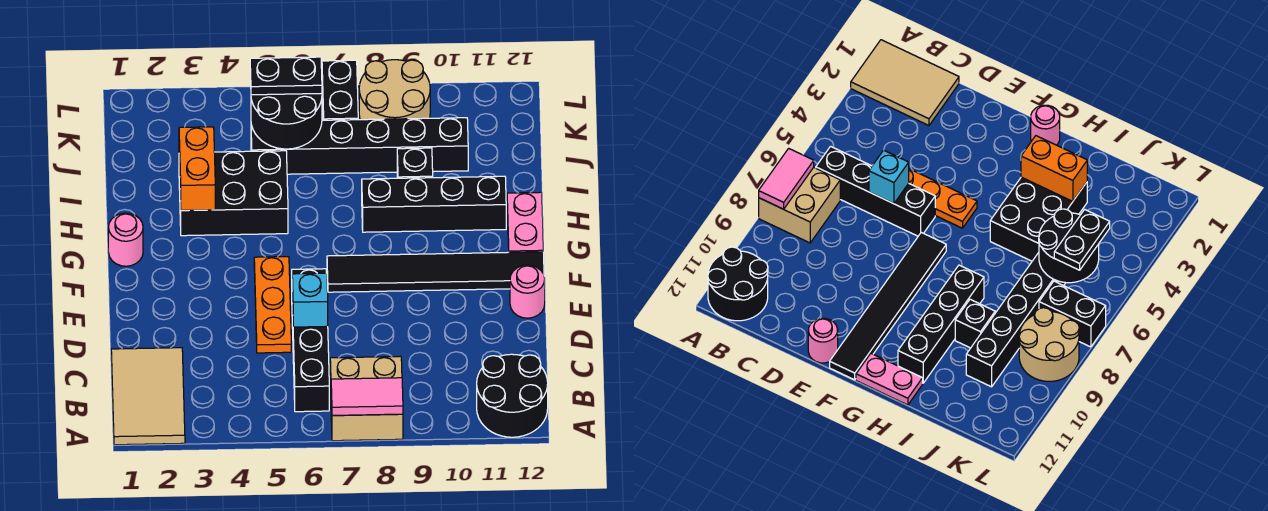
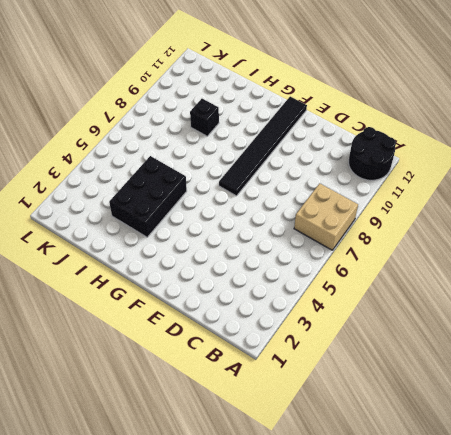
none -> tan tile A1:C2 level 1
none -> black brick B6:E6 level 1
none -> orange plate D5:F5 level 1

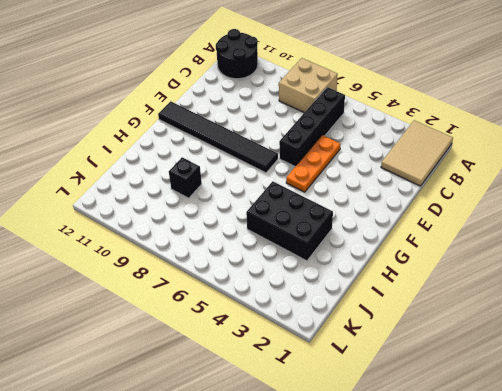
none -> pink round brick E12 level 1
none -> pink round brick G1 level 1
none -> pink plate G12:H12 level 1

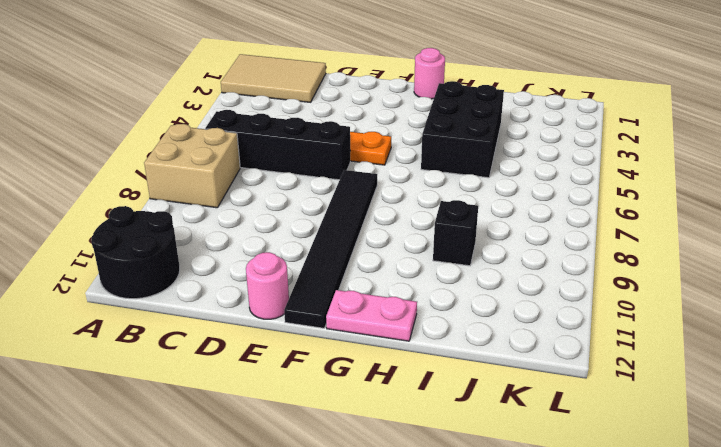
none -> black brick H8:H11 level 1
none -> black brick J5:J10 level 1
none -> black brick K7:L7 level 1

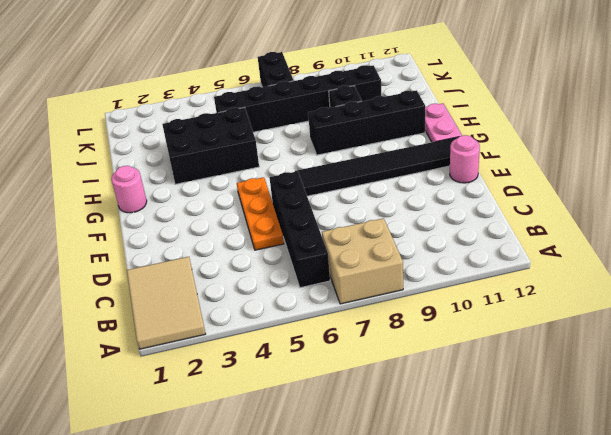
none -> black round brick A11:B12 level 1
none -> tan round brick K8:L9 level 1
none -> pink tile A7:A8 level 2

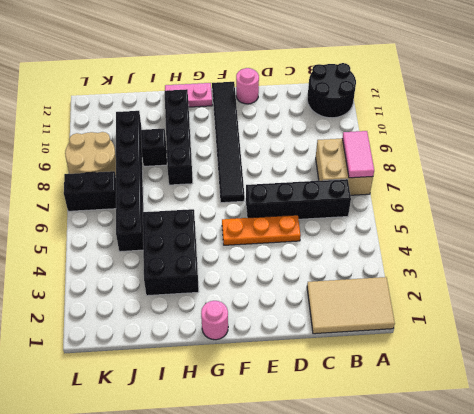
none -> cyan brick D6 level 2
none -> orange brick H3:I3 level 2
none -> black round brick J5:K6 level 2

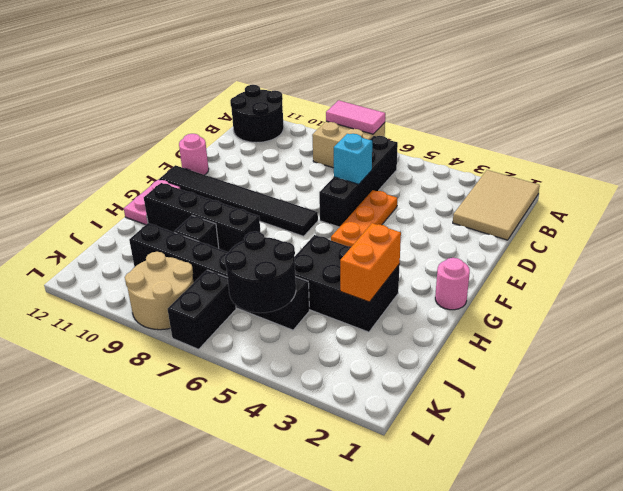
none -> black plate K5:K6 level 3

